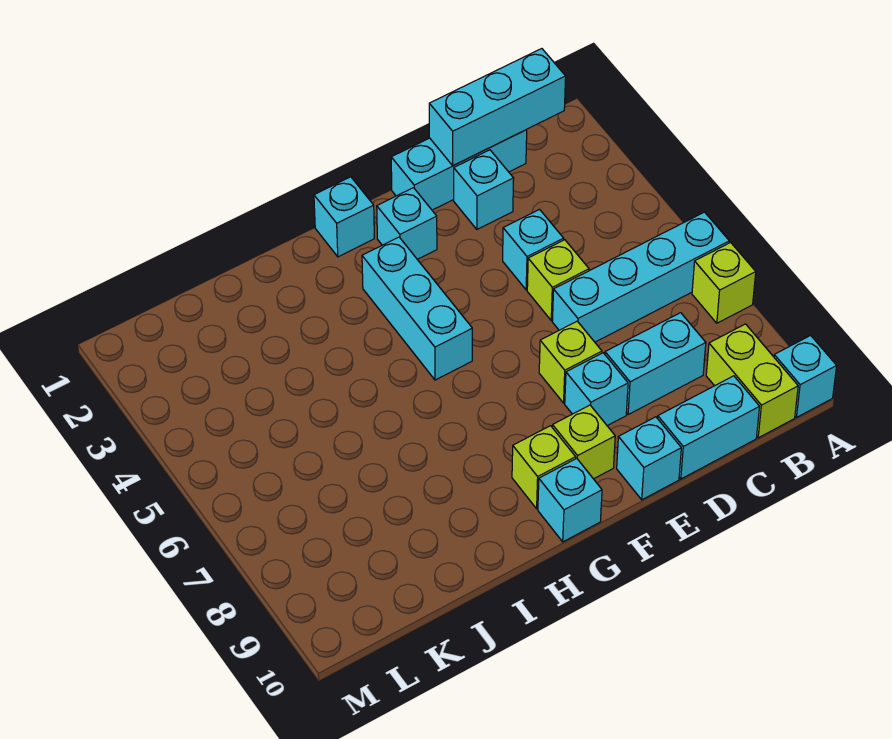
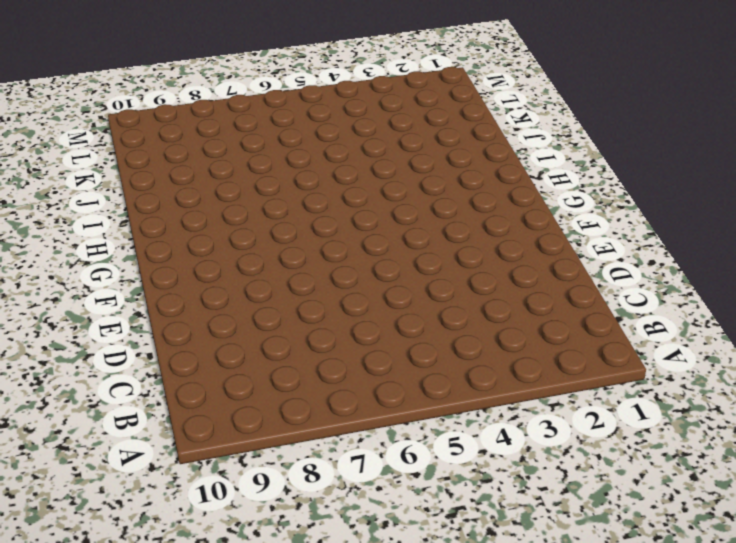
none -> cyan brick A6:D6 level 1
none -> lime brick A7 level 1
none -> cyan brick A10 level 1

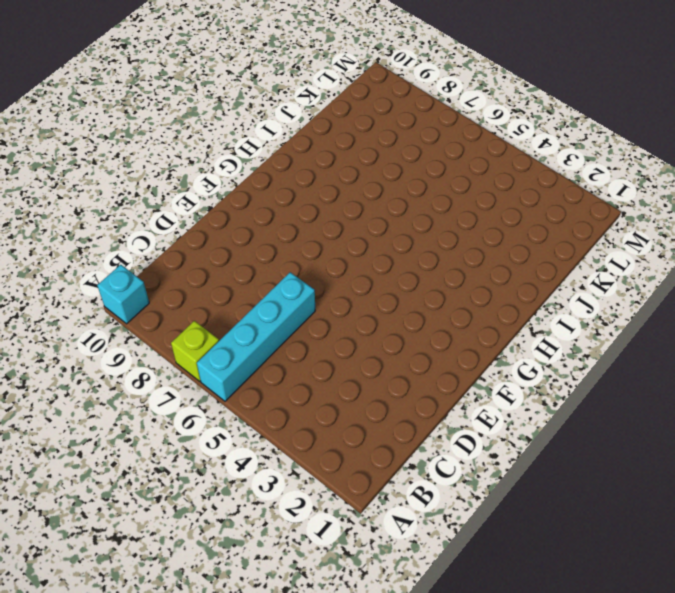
none -> lime brick B9:B10 level 1
none -> cyan brick C1:E1 level 1
none -> cyan brick C8:D8 level 1

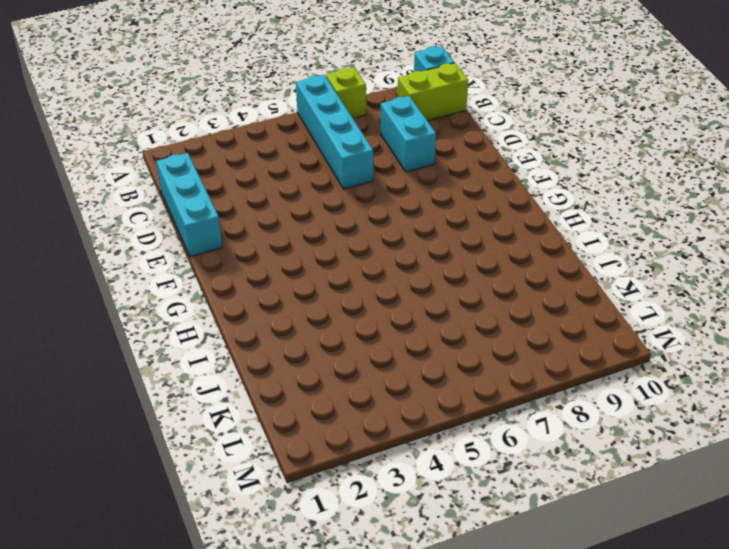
none -> cyan brick C10:D10 level 1
none -> cyan brick D2 level 1
none -> cyan brick D4 level 1

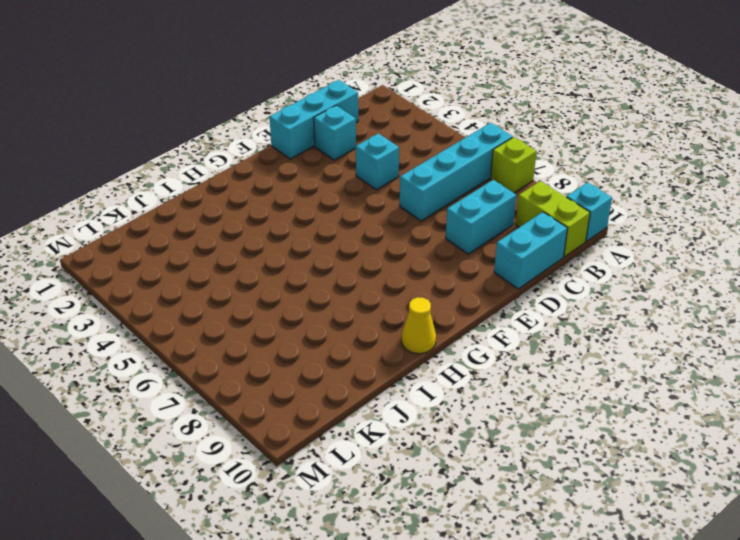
yellow cone H10 level 1 -> none
none -> lime brick D5 level 1
none -> lime brick E7 level 1
none -> cyan brick E8 level 1

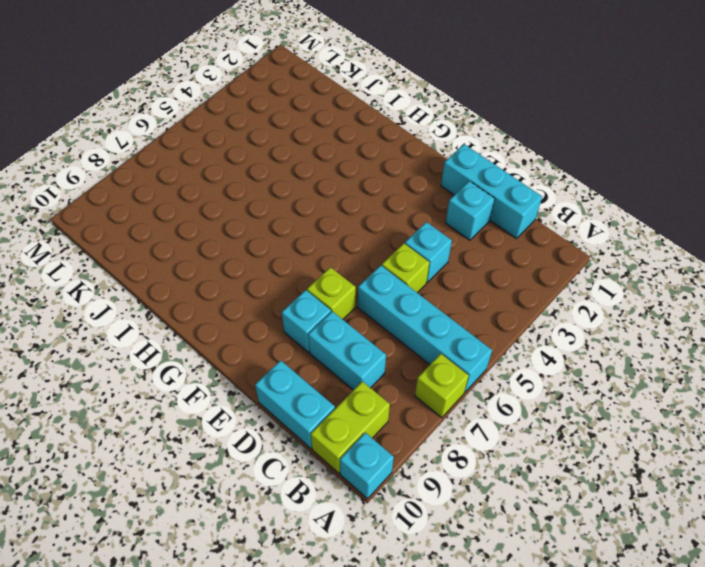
none -> cyan brick E10 level 1
none -> cyan brick F2 level 1
none -> lime brick F9 level 1

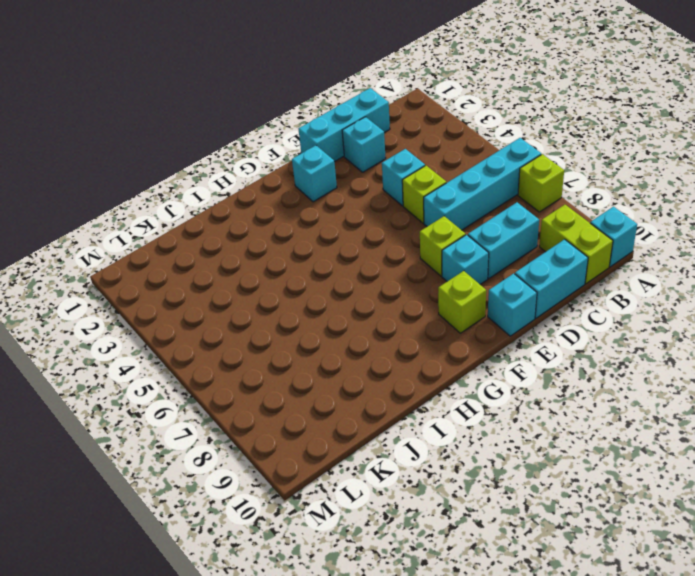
none -> cyan brick G1 level 1
none -> cyan brick G3:G5 level 1
none -> lime brick G9 level 1

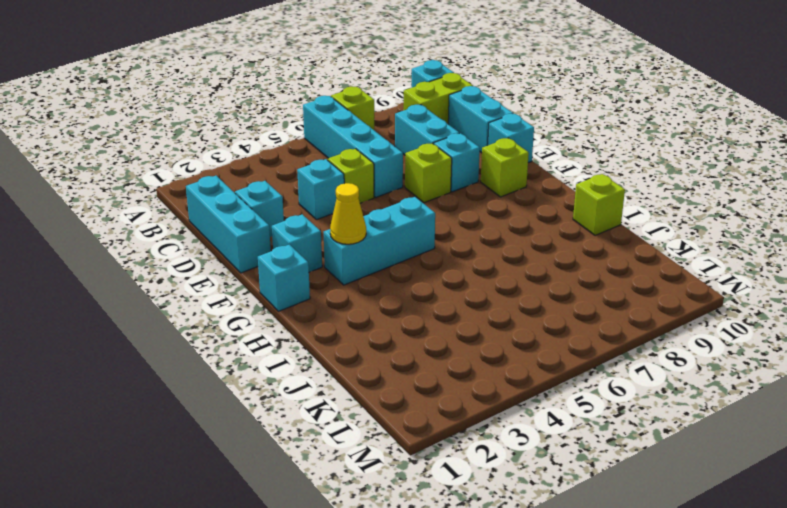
yellow cone G3 level 2 -> none
lime brick I10 level 1 -> lime brick G9 level 1
none -> cyan brick G10 level 1
none -> cyan brick B1:D1 level 2

